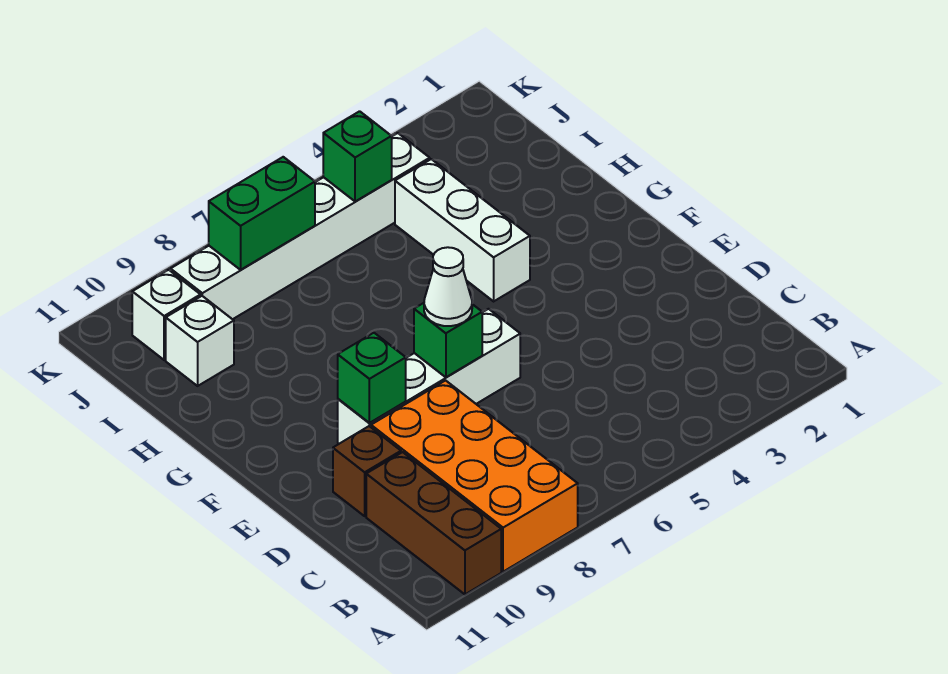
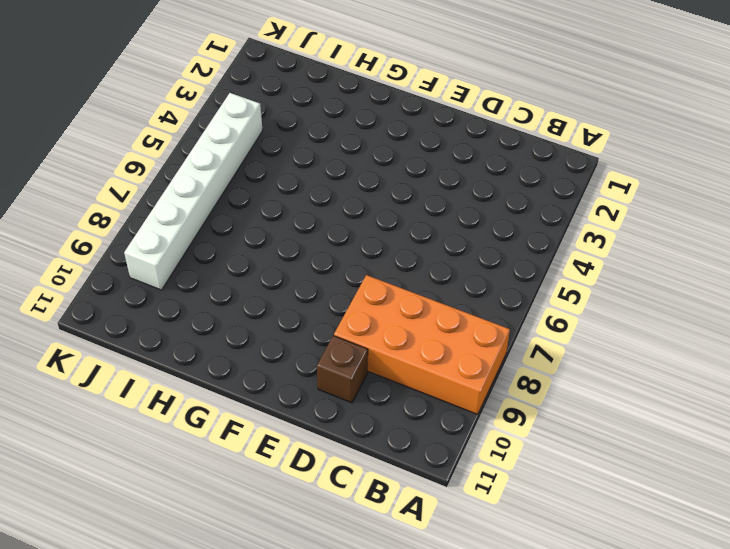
none -> brown brick A10:C10 level 1
none -> white brick E6:E9 level 1
none -> white brick G4:I4 level 1

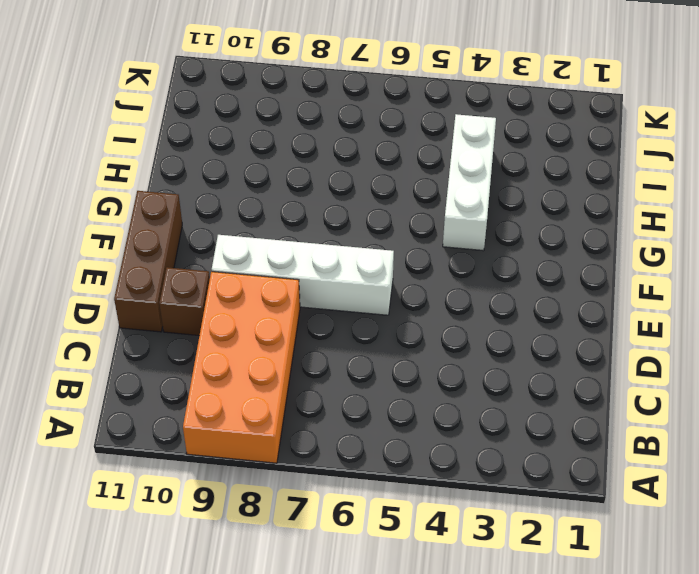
brown brick D11:F11 level 1 -> brown brick A10:C10 level 1
none -> white brick I10 level 1
none -> white brick J4:J9 level 1
none -> white brick J10 level 1

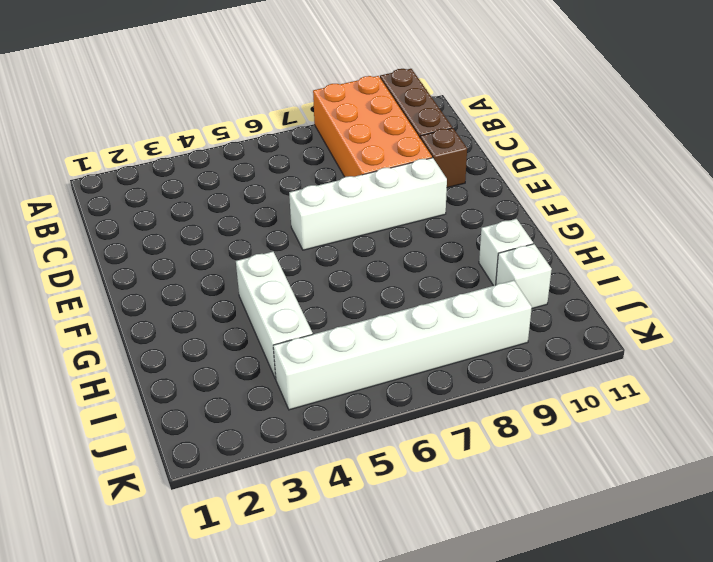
white brick H10 level 1 -> white brick J10 level 1
none -> green brick E7 level 2
none -> green brick E9 level 2
none -> green brick J5 level 2

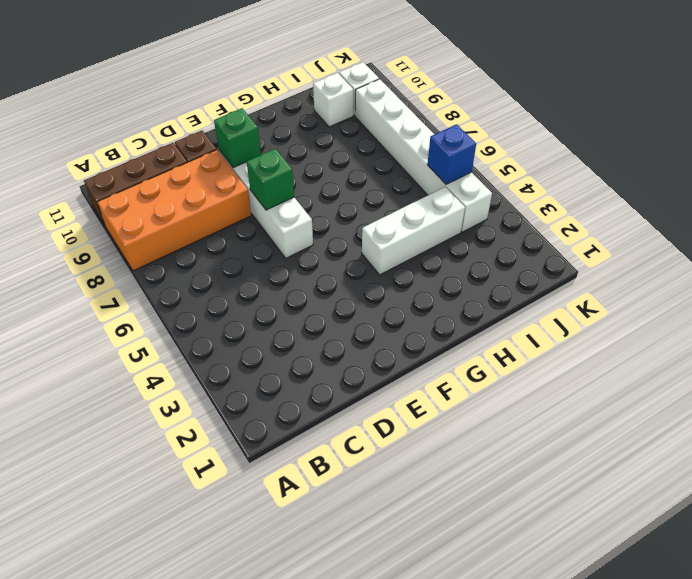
blue brick J5 level 2 -> green brick J5 level 2
none -> green brick J7:J8 level 2
none -> white cone E7 level 3

